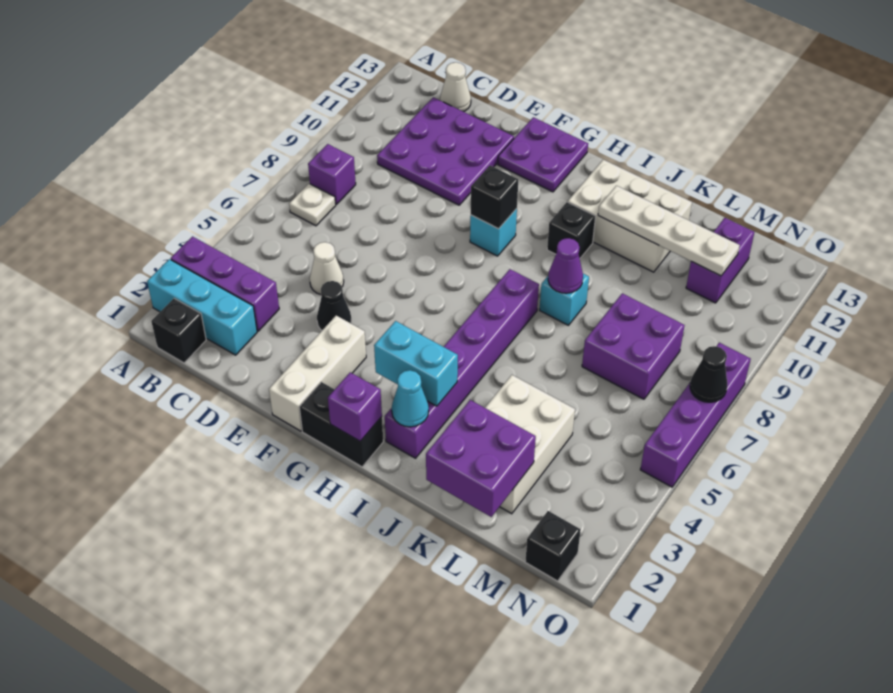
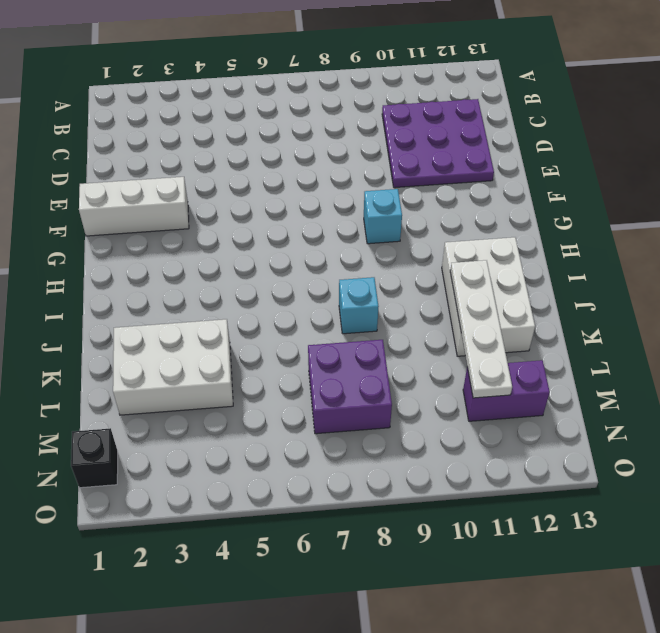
none -> cyan brick A2:C2 level 1
none -> purple brick A3:C3 level 1
none -> black brick B1 level 1
none -> white plate B7 level 1

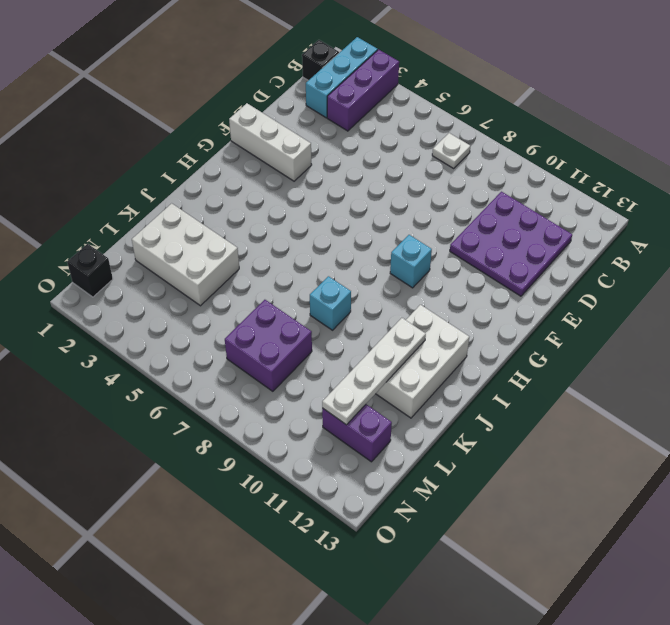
none -> purple brick B8 level 1
none -> white cone C13 level 1
none -> white cone D5 level 1
none -> black cone E4 level 1

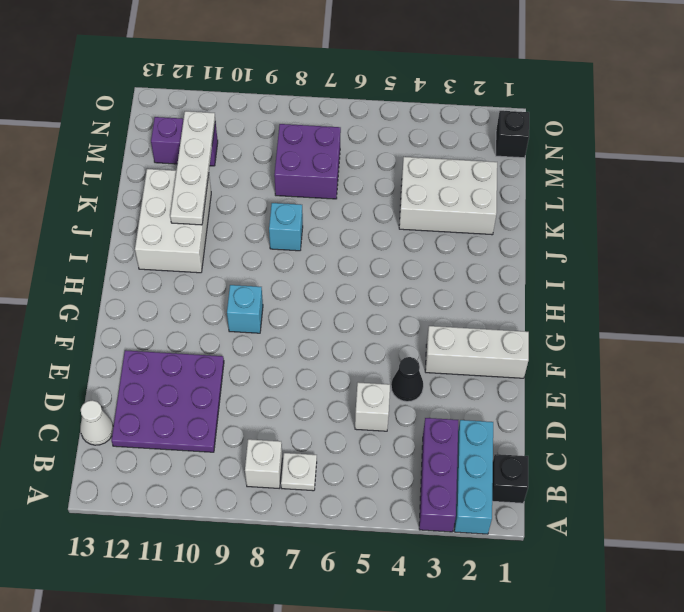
white brick B8 level 1 -> purple brick B8 level 1
white brick D5 level 1 -> white cone D5 level 1
none -> purple plate F12:G13 level 1
none -> black brick G1:H1 level 1
none -> purple brick I2:I7 level 1
none -> black brick I10 level 1

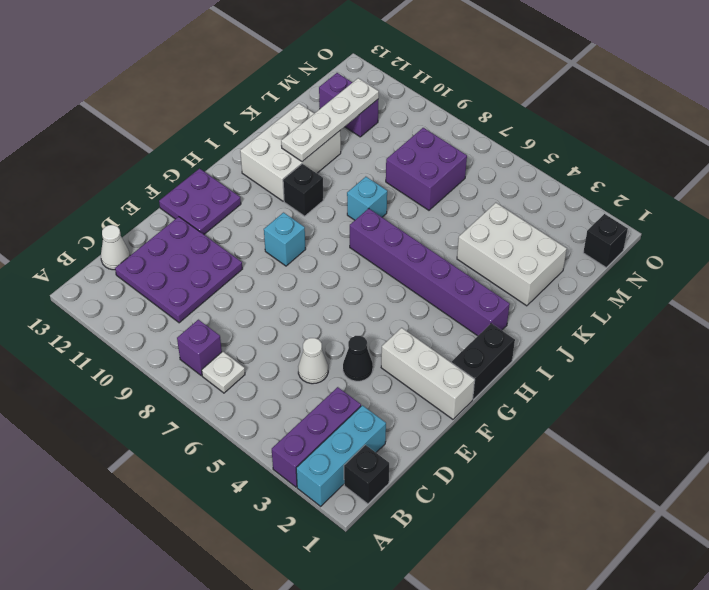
none -> purple brick O5:O8 level 1
none -> black brick G9 level 2
none -> purple brick H1 level 2
none -> cyan brick H3:I3 level 2

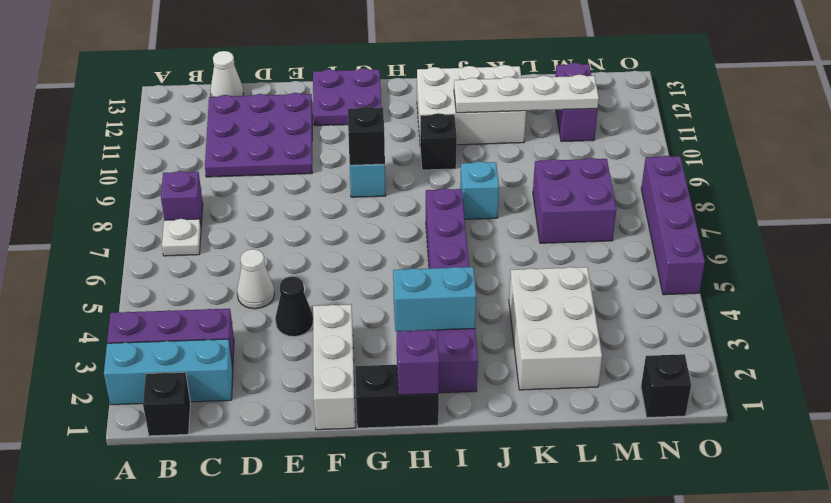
none -> cyan cone I2 level 2
none -> purple cone J8 level 2
none -> purple brick K1:L2 level 2
none -> black cone O7 level 2

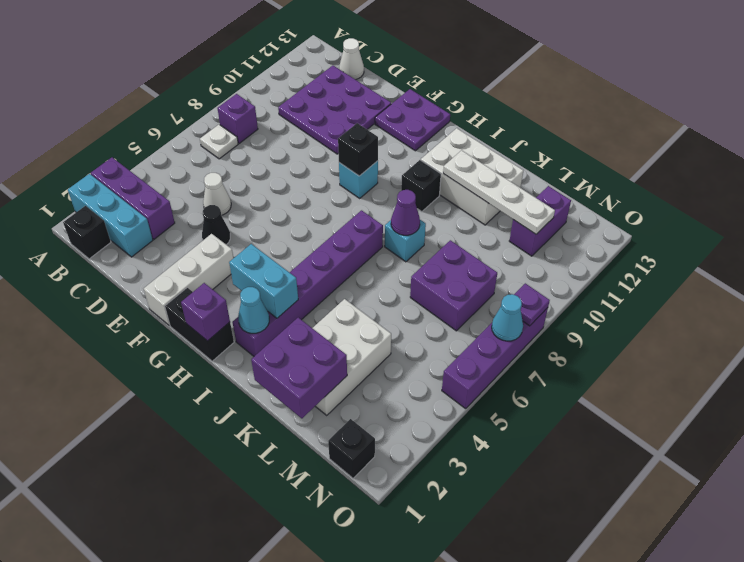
cyan cone O7 level 2 -> black cone O7 level 2
purple plate O8 level 2 -> none

